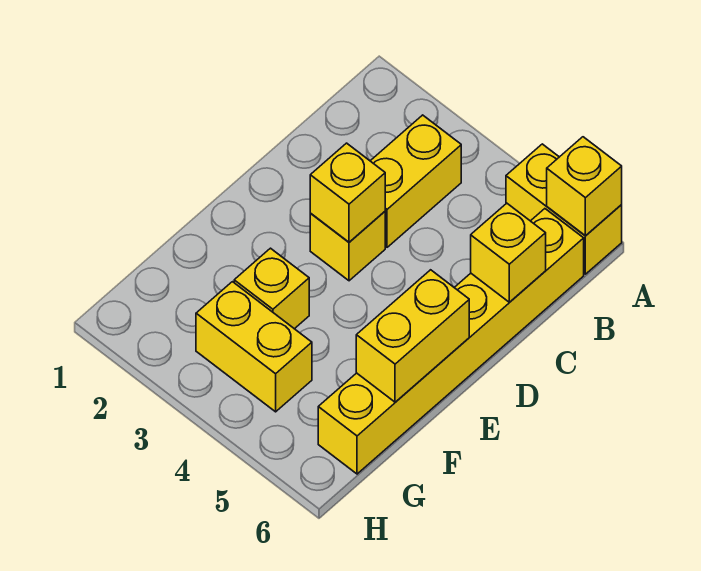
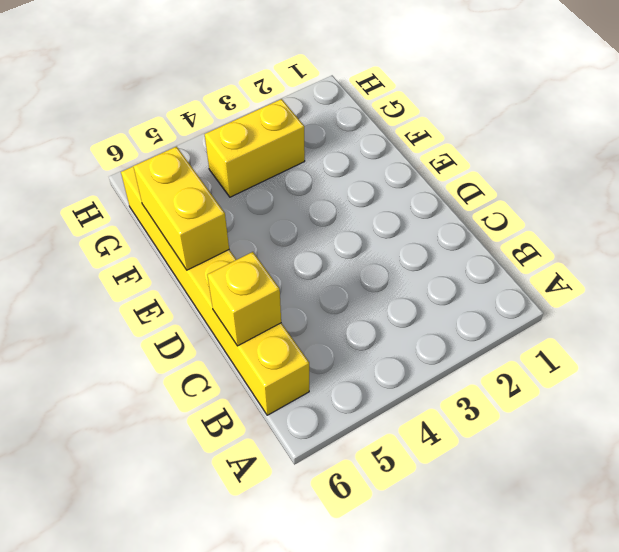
none -> yellow brick A5:A6 level 1
none -> yellow brick B3:C3 level 1

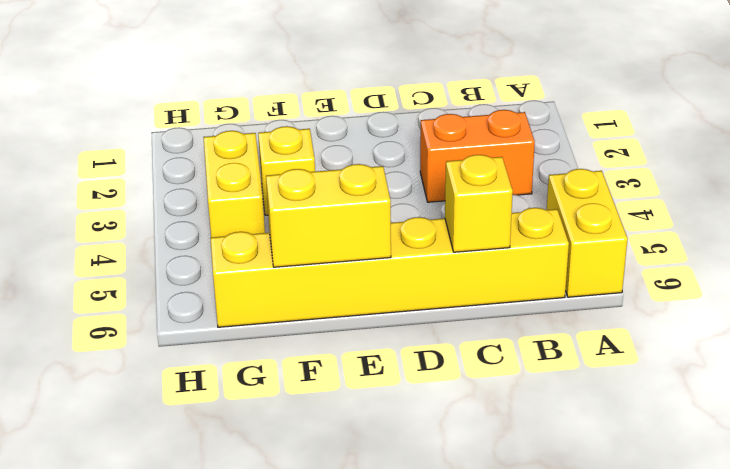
orange brick B3:C3 level 1 -> yellow brick B3:C3 level 1
none -> yellow brick D3 level 1
none -> yellow brick A6 level 2

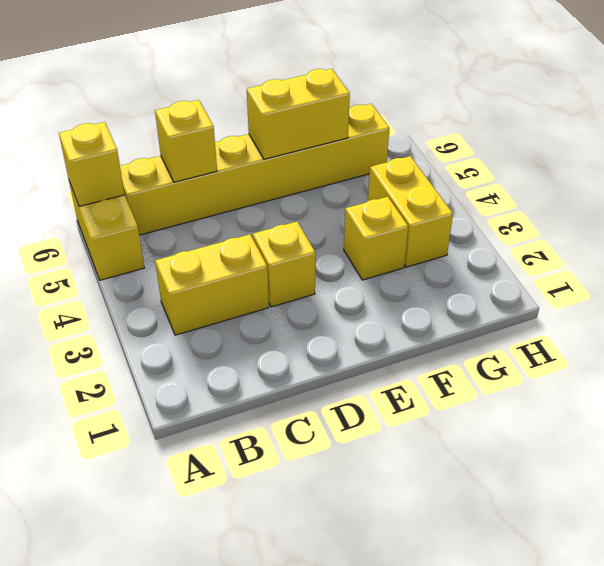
none -> yellow brick D3 level 2

